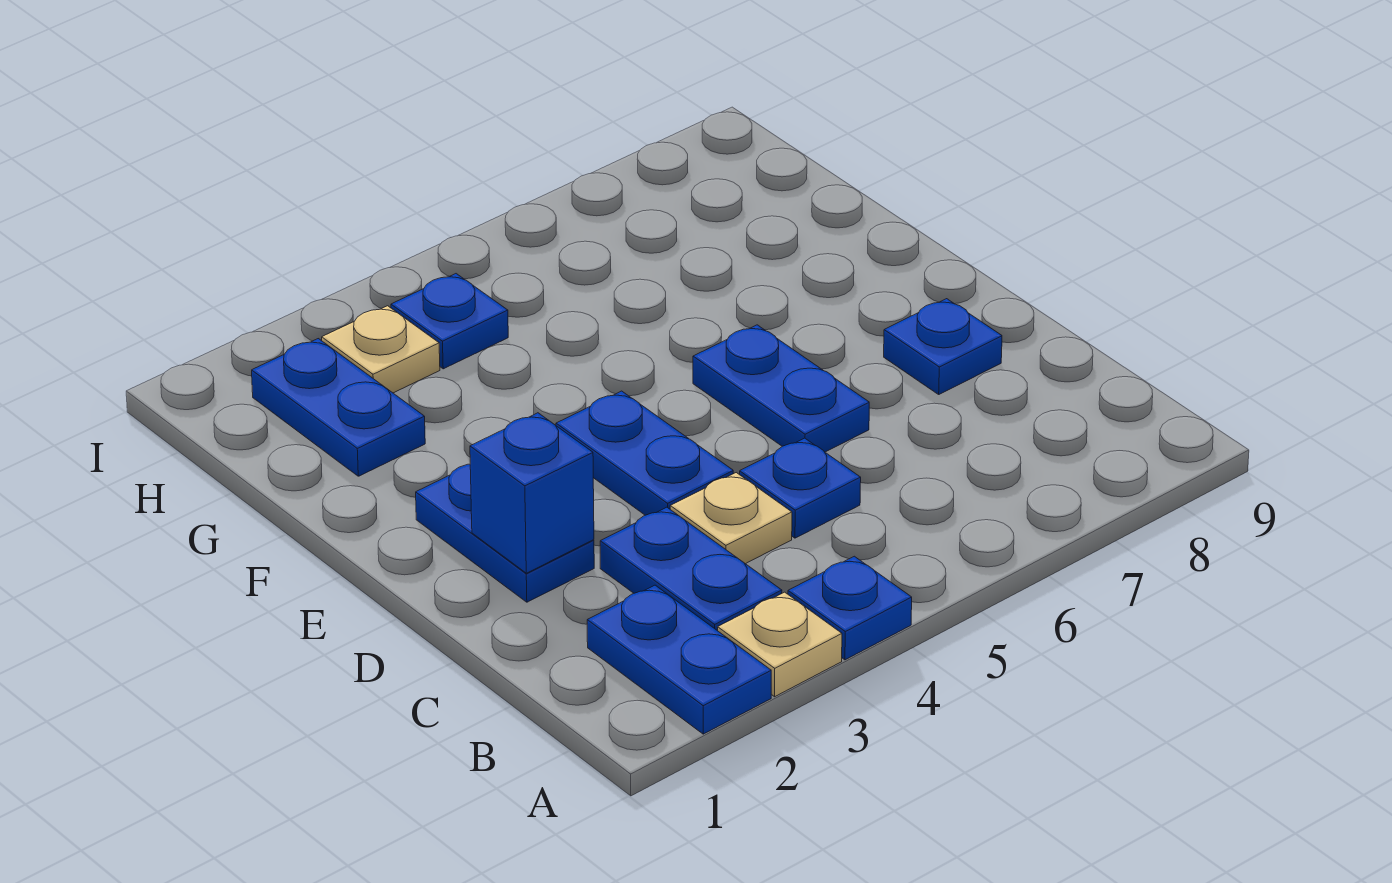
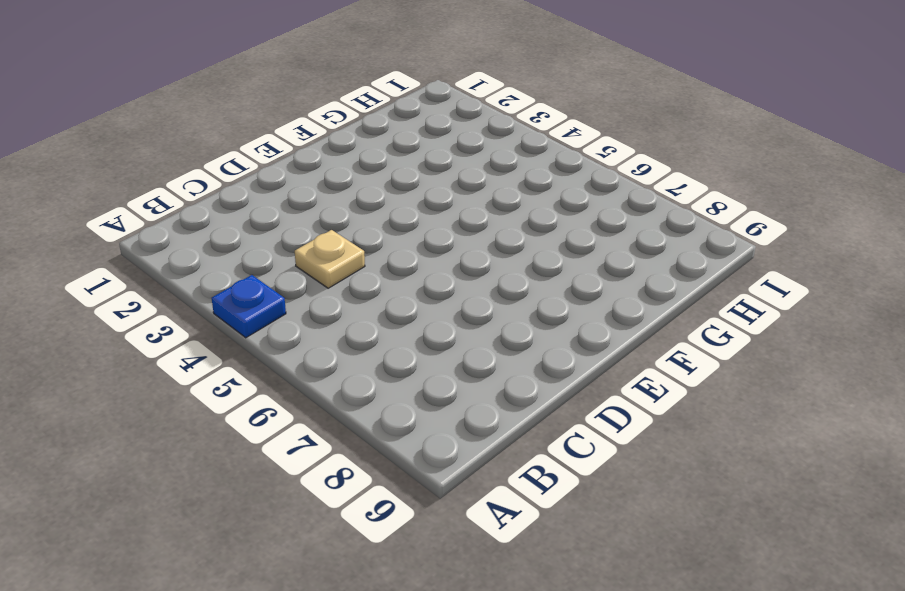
none -> blue plate A2:B2 level 1
none -> tan plate A3 level 1
none -> blue plate B3:C3 level 1

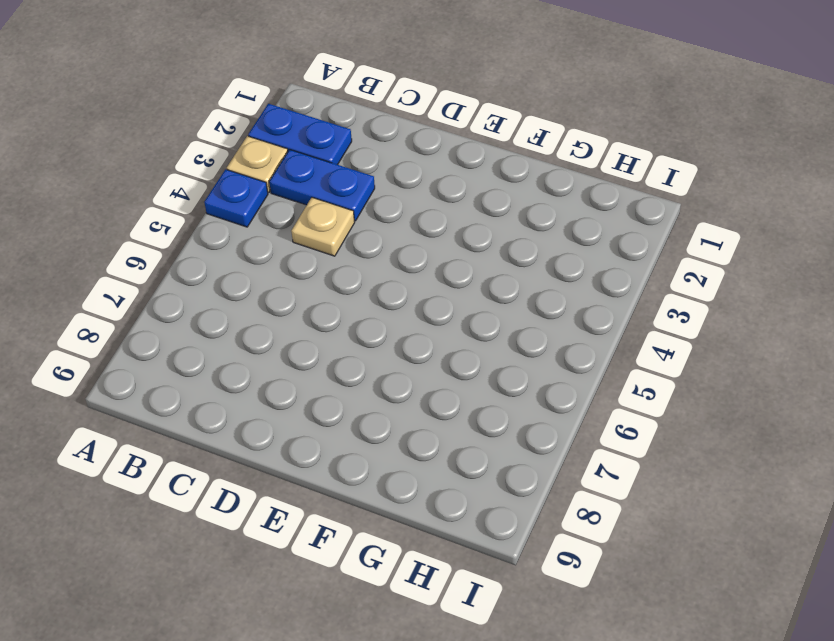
none -> blue plate C5 level 1
none -> blue plate D2:E2 level 1
none -> blue plate D4:E4 level 1

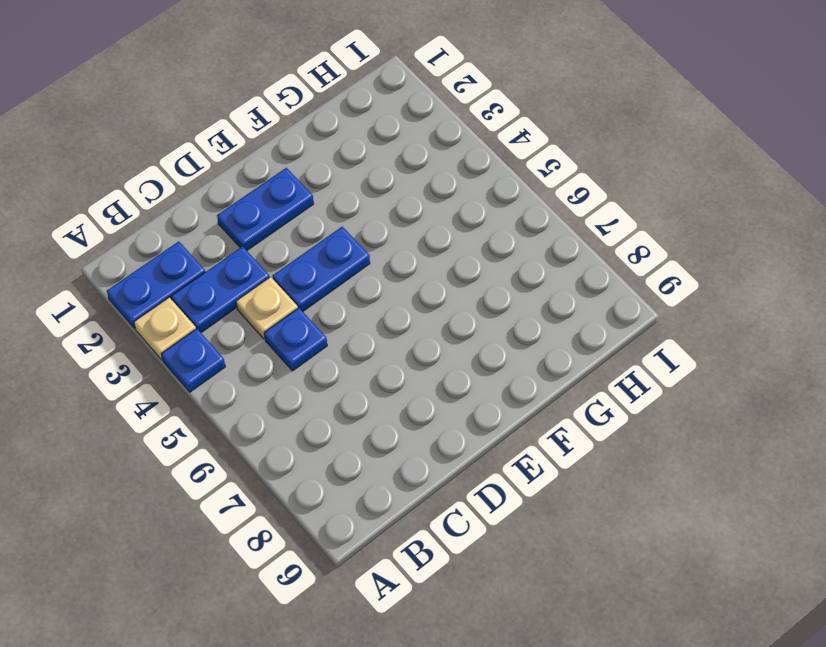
none -> blue plate D6:E6 level 1
none -> blue plate D8 level 1
none -> blue plate G2:H2 level 1

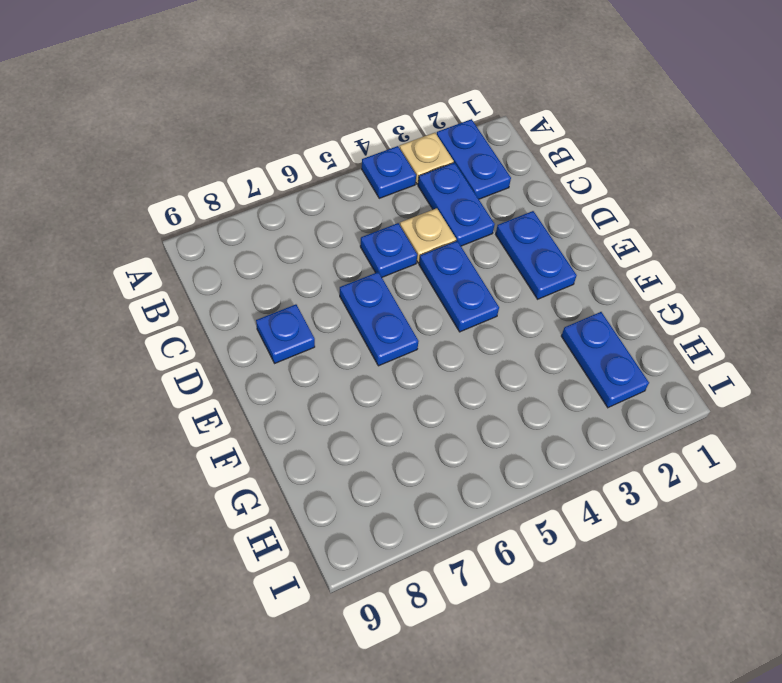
none -> tan plate H3 level 1
none -> blue plate H4 level 1
none -> blue brick D2 level 2

